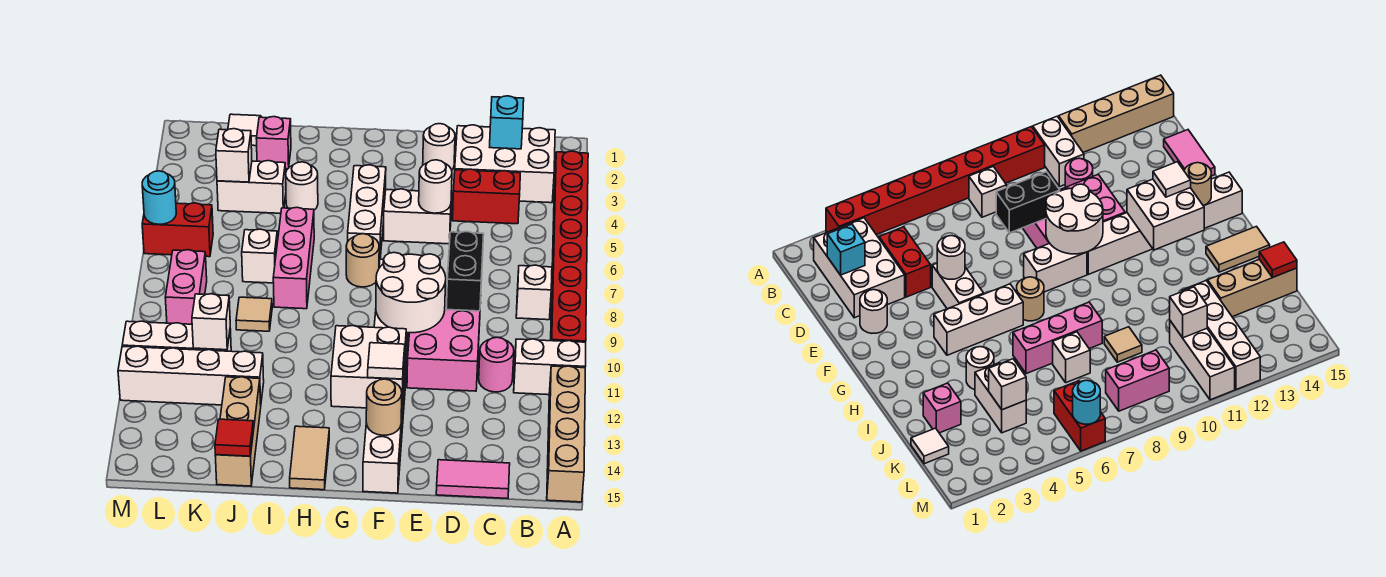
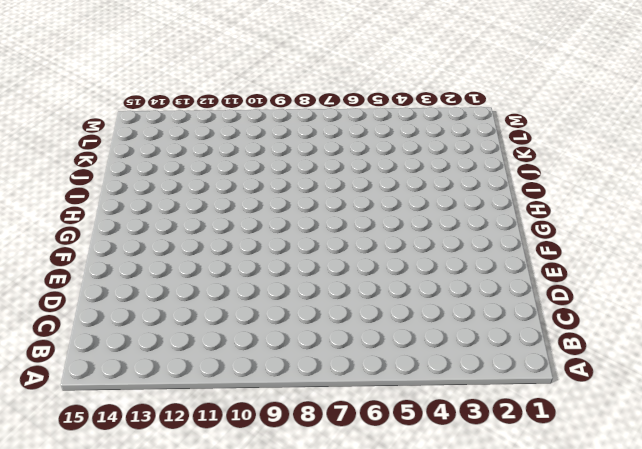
none -> red brick A3:A10 level 1
none -> white brick A11:B11 level 1
none -> tan brick A12:A15 level 1
none -> white brick B2:D3 level 1

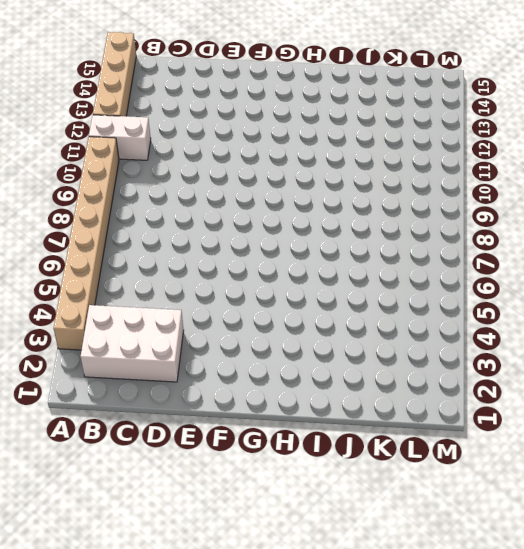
tan brick A3:A10 level 1 -> red brick A3:A10 level 1
none -> white brick B8 level 1
none -> red brick C4:D4 level 1
none -> pink round brick C11 level 1
none -> pink tile C15:D15 level 1

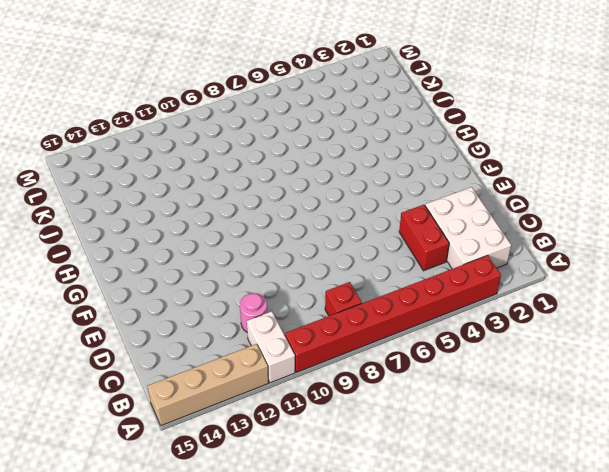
red brick B8 level 1 -> white brick B8 level 1
none -> pink tile C15:D15 level 1
none -> pink brick D9:E11 level 1
none -> white round brick E2 level 1
none -> white brick E5:F5 level 1

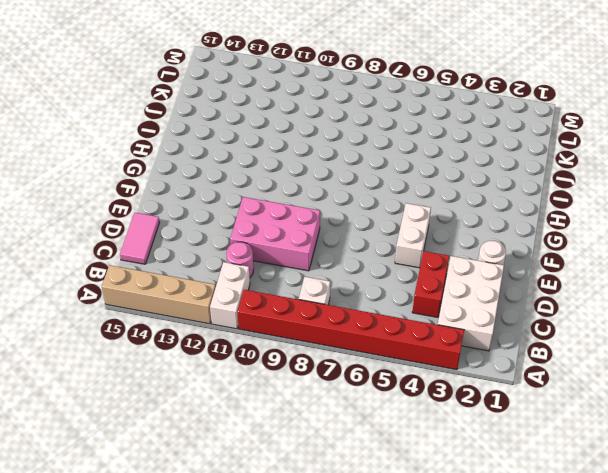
none -> white brick F8:F9 level 1
none -> white brick F10:F15 level 1
none -> white brick G4:G6 level 1
none -> tan round brick G7 level 1

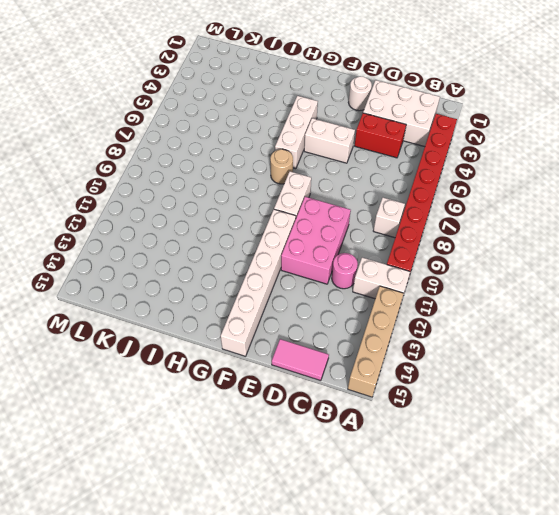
none -> tan tile H14:H15 level 1
none -> white round brick I4 level 1
none -> pink brick I6:I8 level 1
none -> pink brick J2 level 1

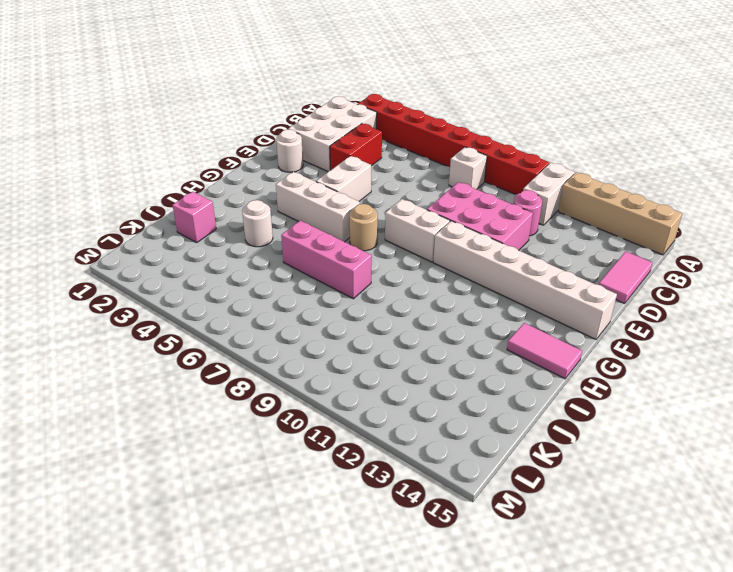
pink tile H14:H15 level 1 -> tan tile H14:H15 level 1
none -> white brick J4:K4 level 1
none -> white brick J7 level 1
none -> tan tile J9 level 1
none -> white brick J12:M12 level 1

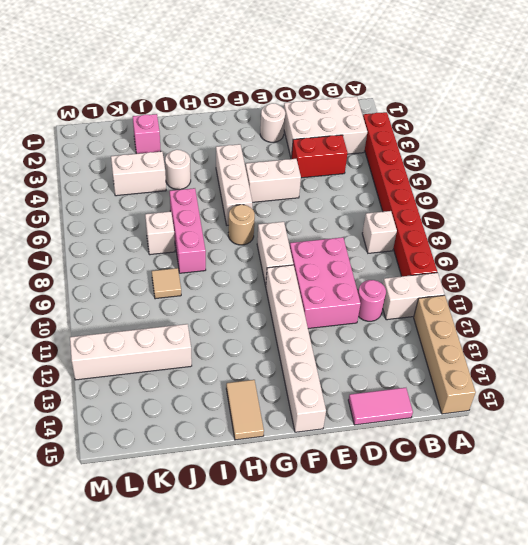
none -> tan brick J13:J15 level 1
none -> white tile K1 level 1
none -> white brick K11:M11 level 1
none -> red brick L6:M6 level 1

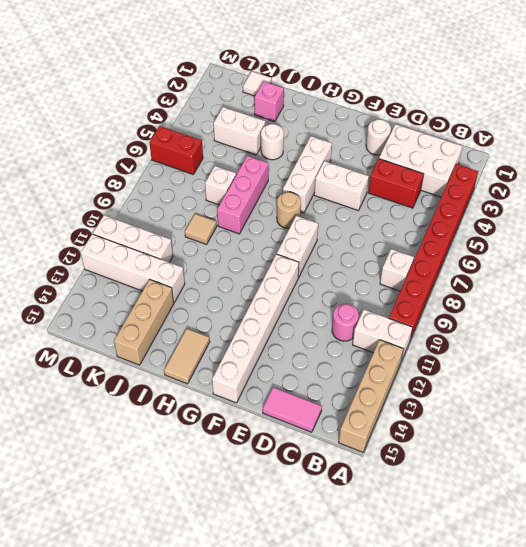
none -> pink brick D9:E11 level 1
none -> pink brick L8:L9 level 1
none -> cyan brick C2 level 2
none -> black brick D8:D9 level 2

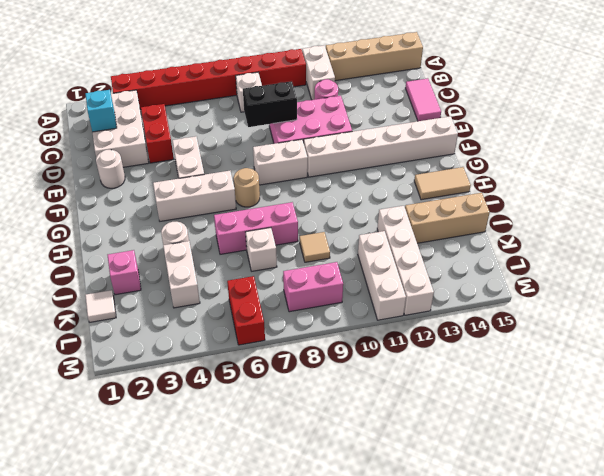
none -> white round brick E5 level 2
none -> white round brick E9:F10 level 2
none -> white brick F12:G13 level 2
none -> tan round brick F14 level 2

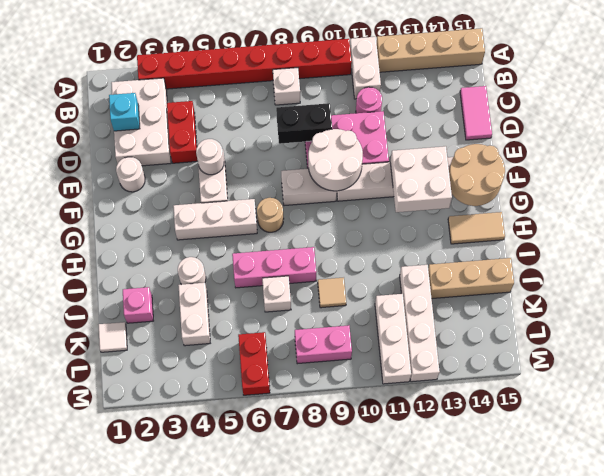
tan round brick F14:G15 level 2 -> tan round brick F14 level 2
none -> red tile J15 level 2
none -> white brick K4 level 2
none -> white brick K11 level 2
none -> cyan round brick M6 level 2

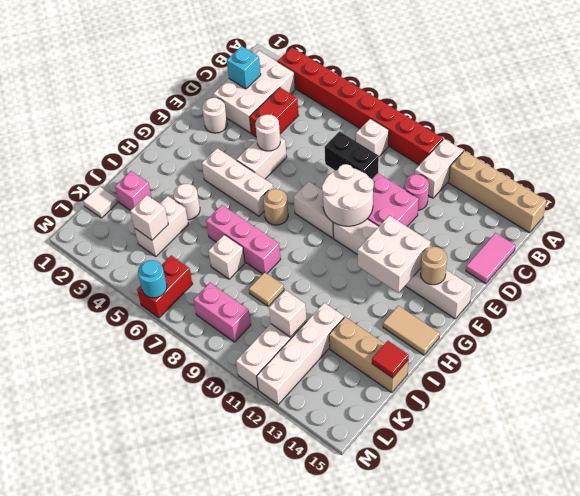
none -> white tile F13 level 3

